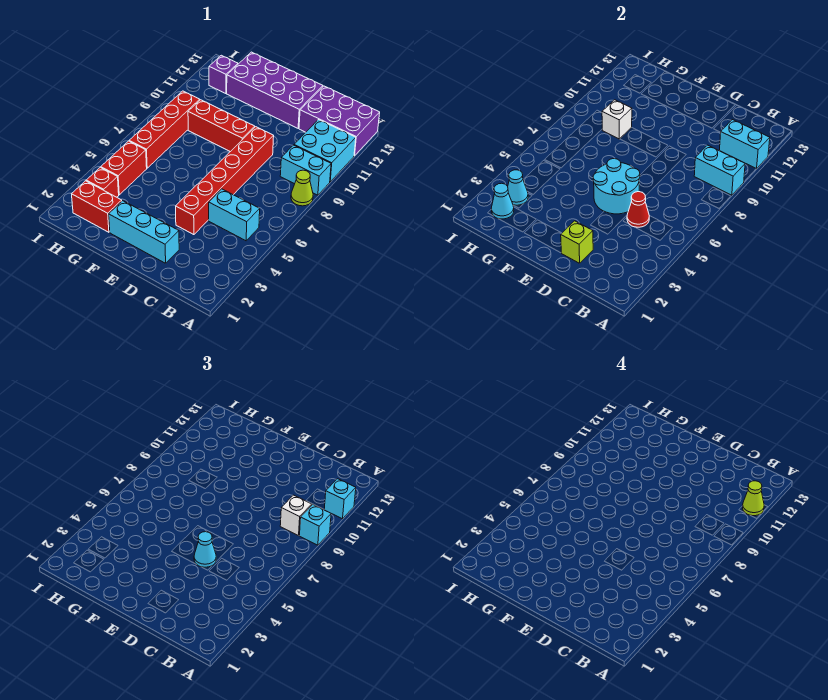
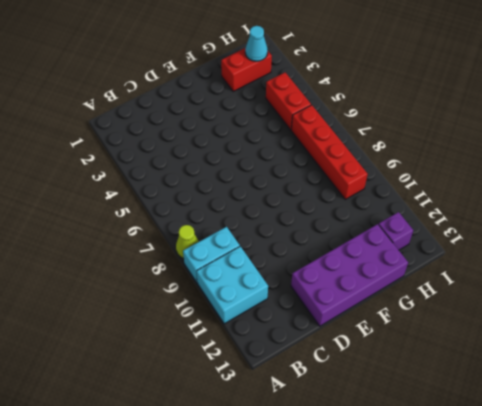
none -> purple brick A12:C13 level 1
none -> cyan brick B5:C5 level 1
none -> cyan brick D2:F2 level 1

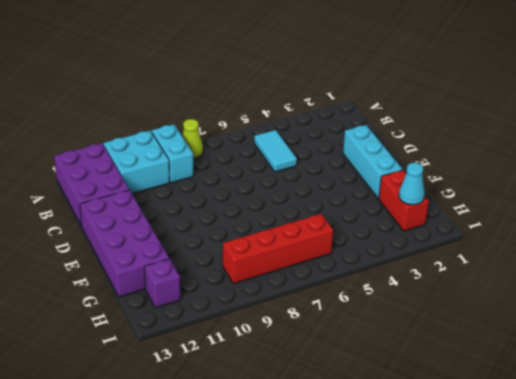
cyan tile B5:C5 level 1 -> cyan brick B5:C5 level 1
none -> red brick D4:D9 level 1
none -> red brick E9:G9 level 1
none -> red brick H3 level 1

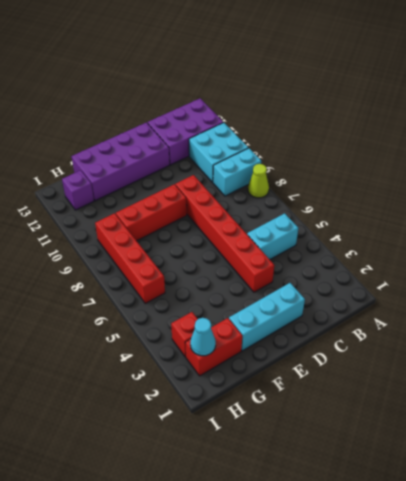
none -> red brick H4:H5 level 1
none -> cyan brick A9:B9 level 2
none -> cyan brick A11:B11 level 2

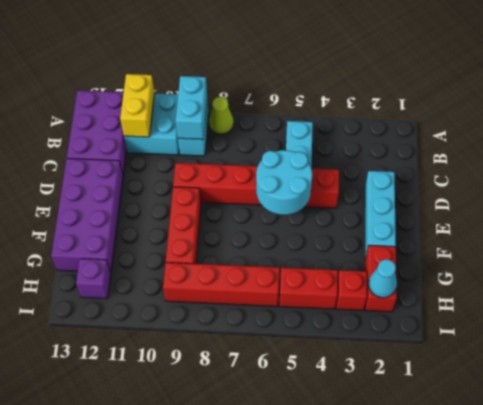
yellow brick A11:B11 level 2 -> cyan brick A11:B11 level 2
none -> red cone C5 level 2
none -> lime brick D2 level 2
none -> white brick G9 level 2

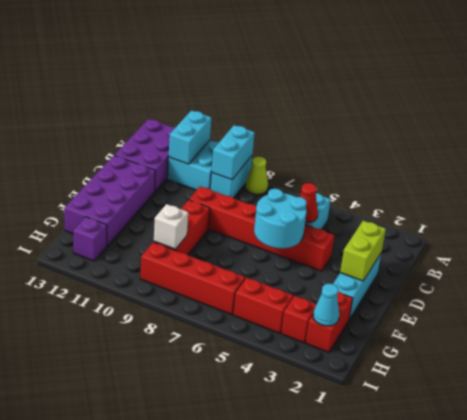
lime brick D2:E2 level 2 -> lime brick D2 level 2
none -> cyan cone H3 level 2
none -> cyan brick A9 level 3
none -> cyan brick A11 level 3

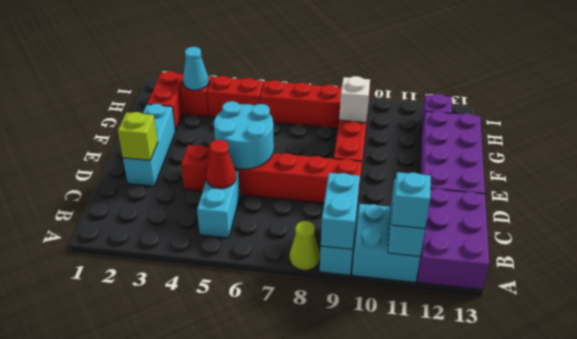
none -> cyan cone H2 level 2
none -> cyan brick A9 level 3
none -> white brick B9 level 3

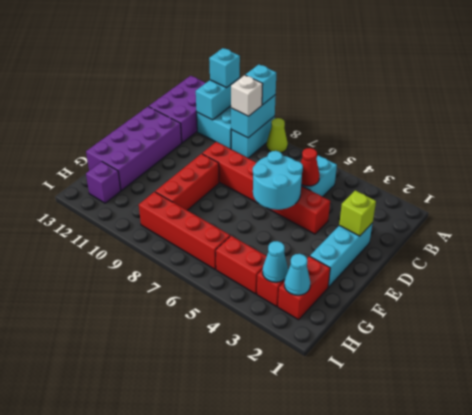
none -> white brick G9 level 2
none -> cyan cone D5 level 3
none -> lime cone A11 level 4

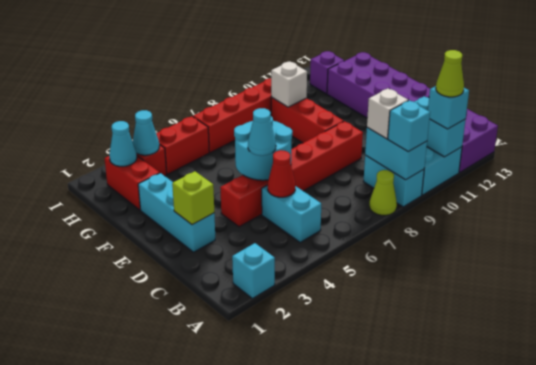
cyan brick A2 level 1 -> none

